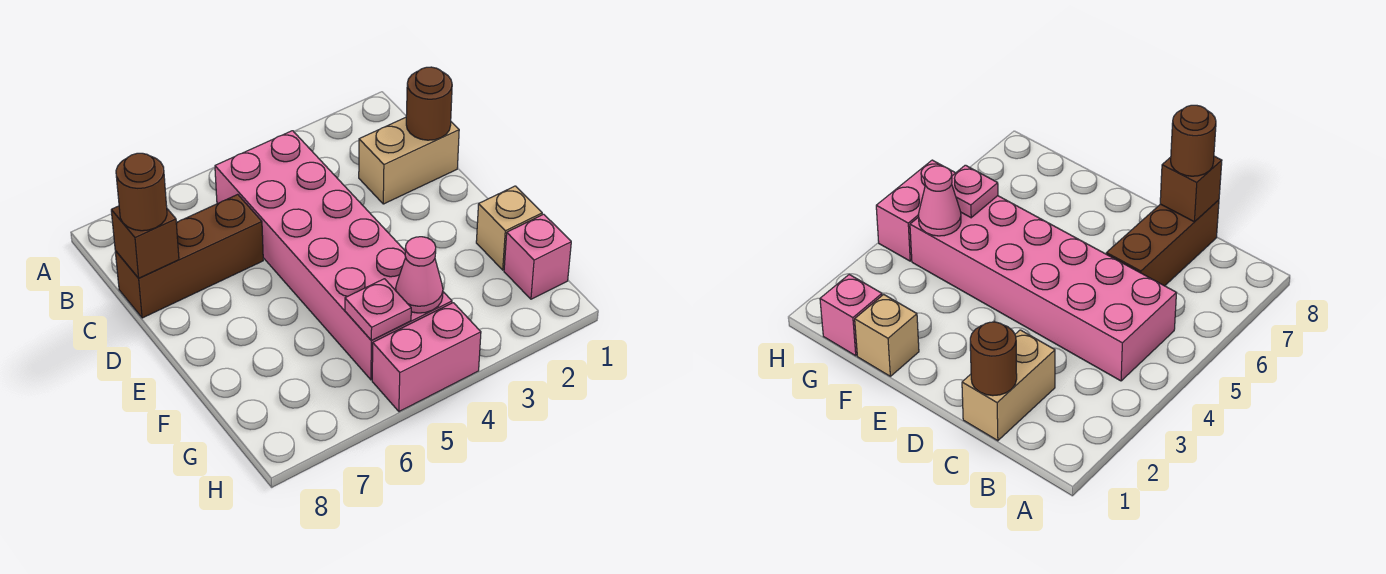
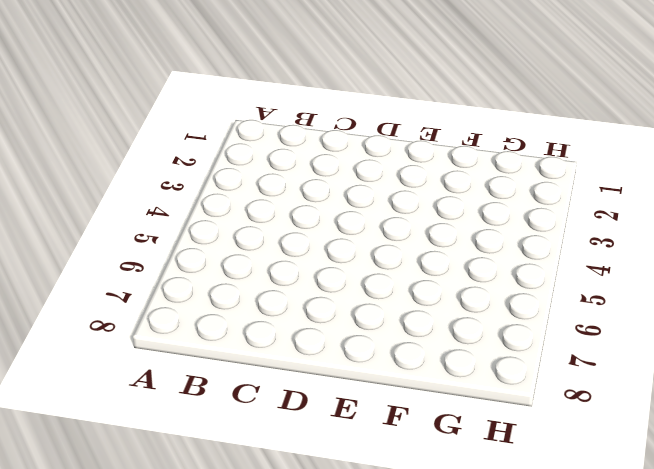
none -> pink brick B4:G5 level 1
none -> tan brick C1:C2 level 1

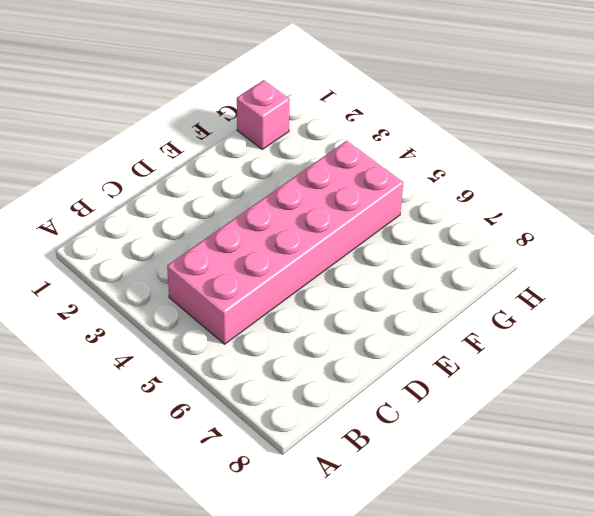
none -> tan brick C1:C2 level 1
none -> brown brick C6:C8 level 1

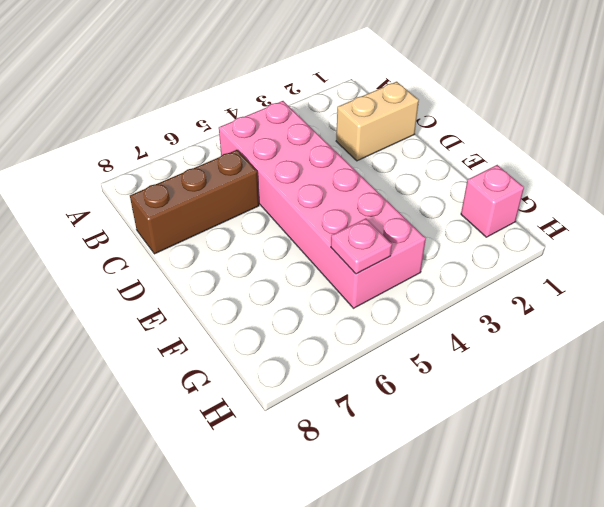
none -> tan brick F1 level 1
none -> pink brick H4:H5 level 1

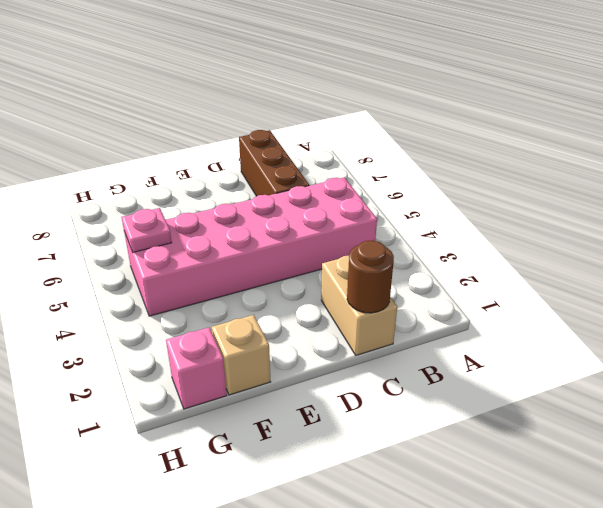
none -> pink brick H4:H5 level 1
none -> brown brick C8 level 2

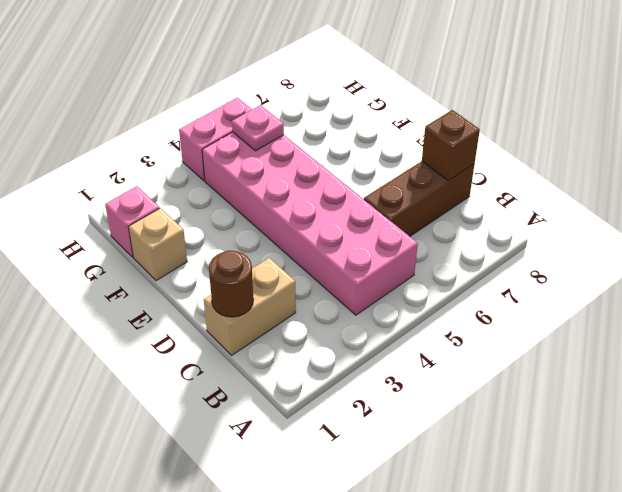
none -> pink cone G4 level 2
none -> brown round brick C8 level 3

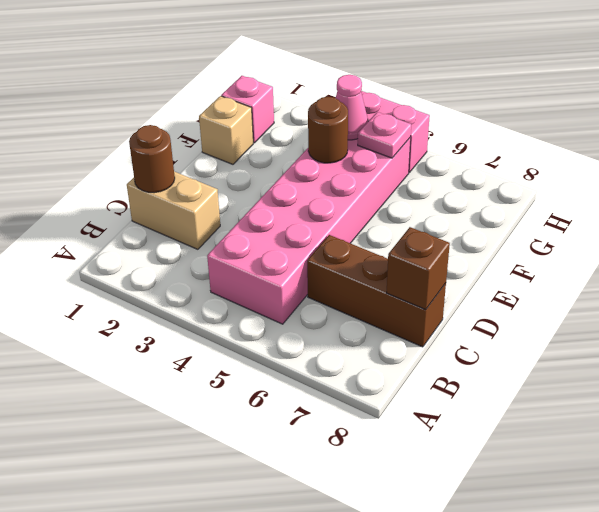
brown round brick F4 level 2 -> brown round brick C8 level 3

